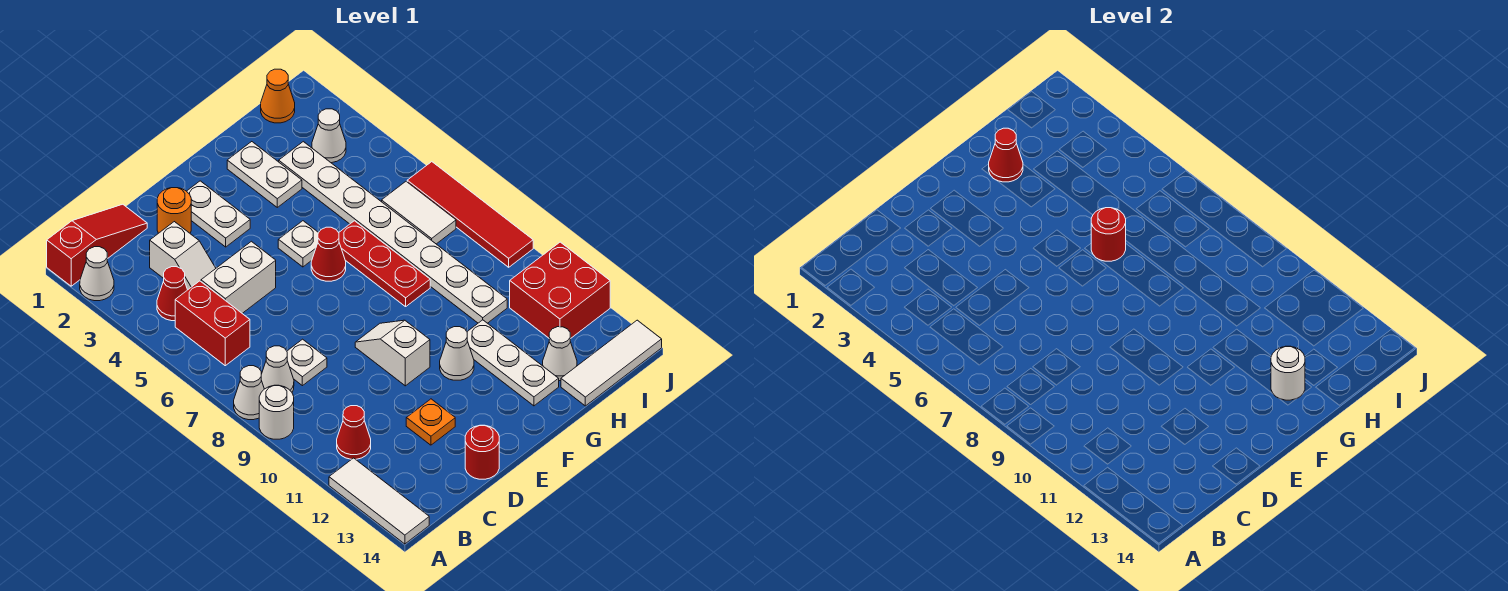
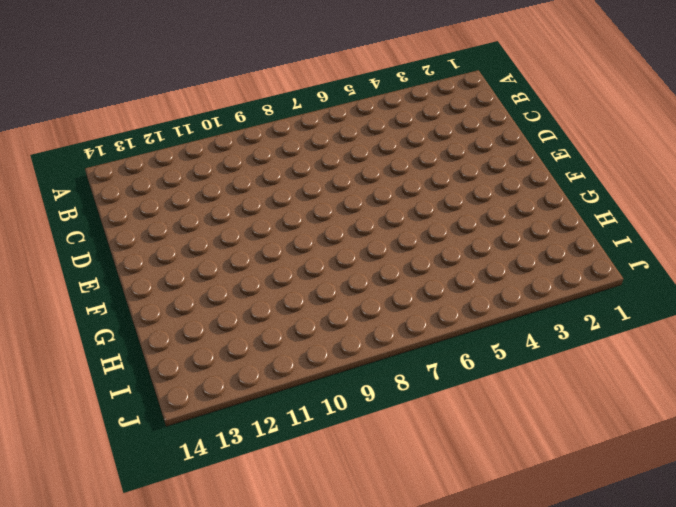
none -> red slope A1:C1 level 1 top A
none -> white cone A2 level 1
none -> white cone A8 level 1
none -> white round brick A9 level 1

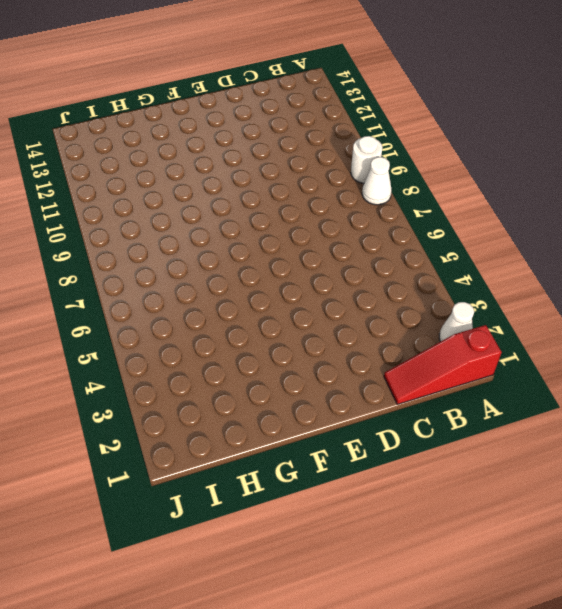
none -> white tile A12:A14 level 1
none -> red cone B4 level 1
none -> red brick B5:B6 level 1
none -> white cone B8 level 1

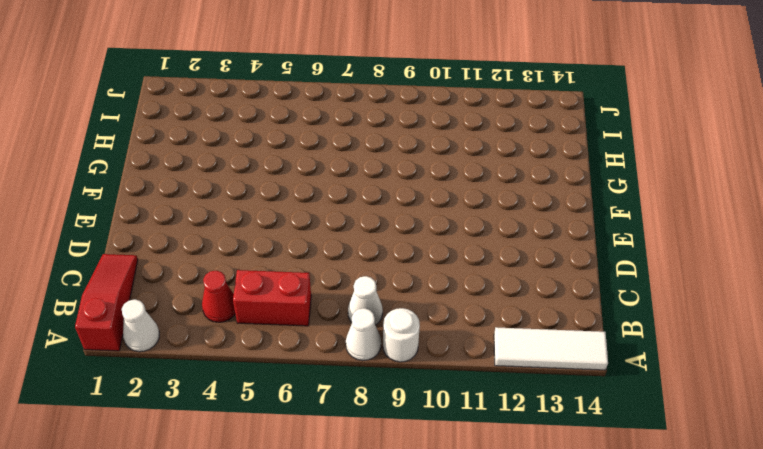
none -> red cone B11 level 1
none -> white slope C3:C4 level 1 top 3
none -> white brick C5:D5 level 1
none -> white plate C8 level 1

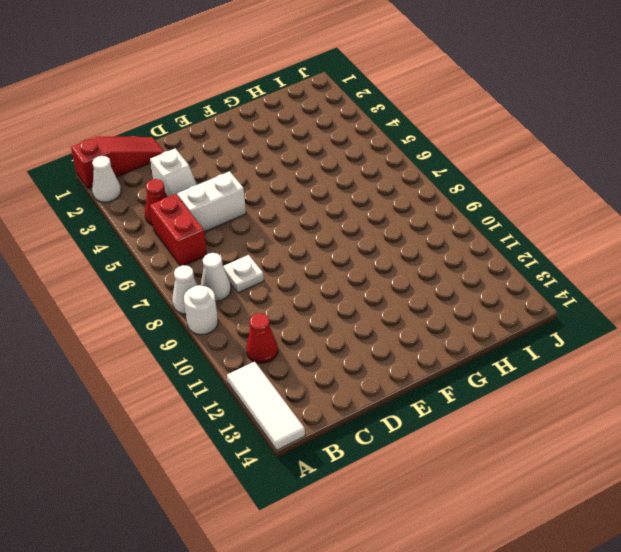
none -> orange round brick D2 level 1
none -> orange plate D12 level 1
none -> red round brick D14 level 1
none -> white plate E2:E3 level 1

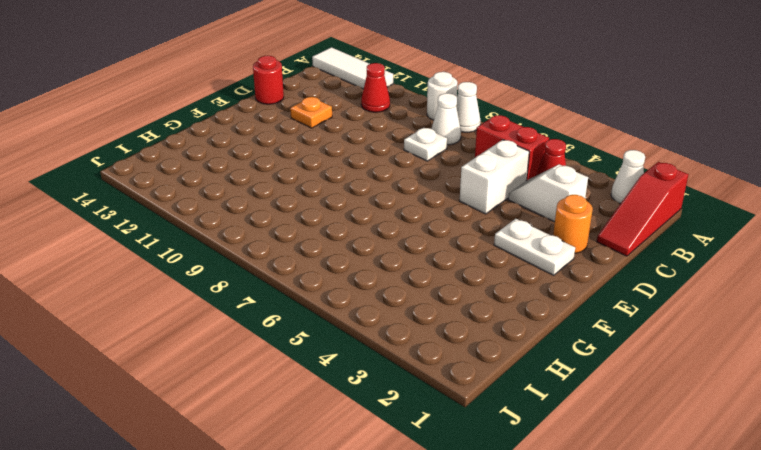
none -> white slope E9:E10 level 1 top 10
none -> white plate F5 level 1
none -> red cone F6 level 1
none -> white cone F11 level 1

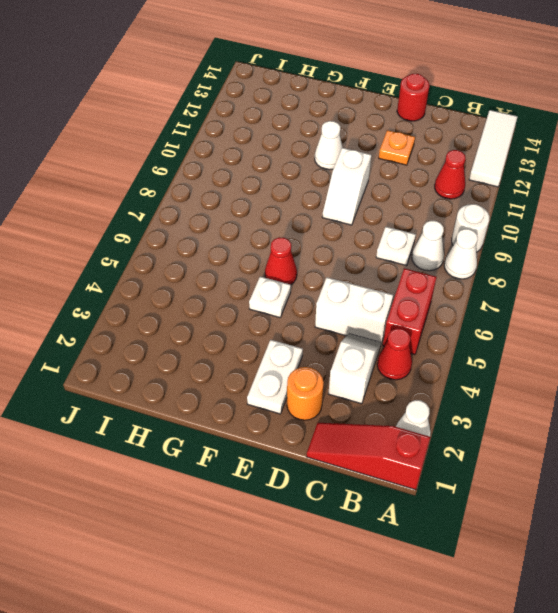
none -> white plate G2:G3 level 1
none -> red plate G6:G8 level 1
none -> white plate G11:G13 level 1
none -> white plate H3:H10 level 1

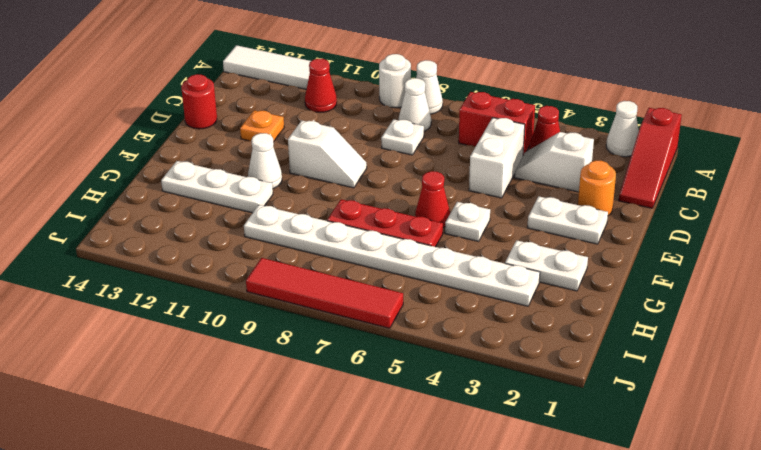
none -> white cone H13 level 1
none -> white tile H14:J14 level 1
none -> orange cone I1 level 1
none -> white cone I3 level 1

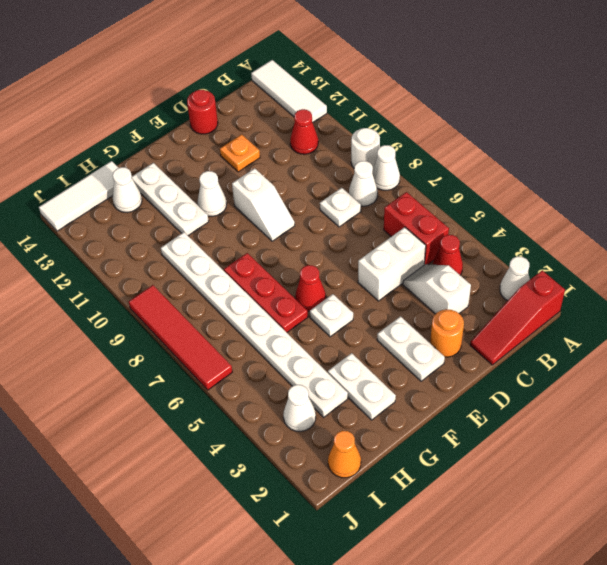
none -> white tile I6:I7 level 1
none -> red brick I11:J12 level 1
none -> red cone G2 level 2
none -> red round brick G6 level 2

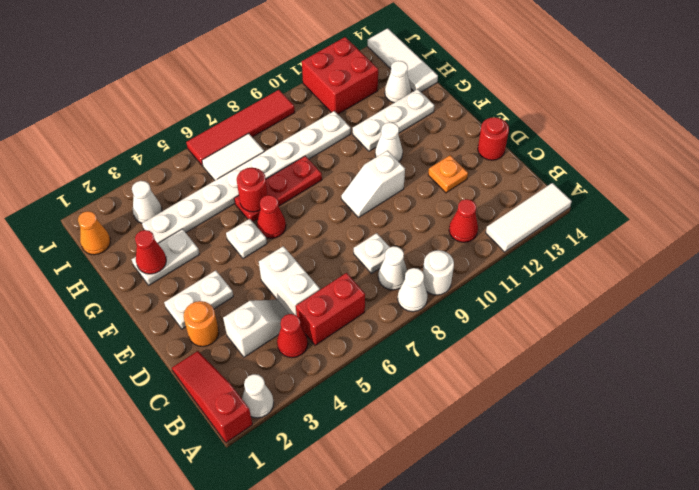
none -> white round brick G13 level 2

